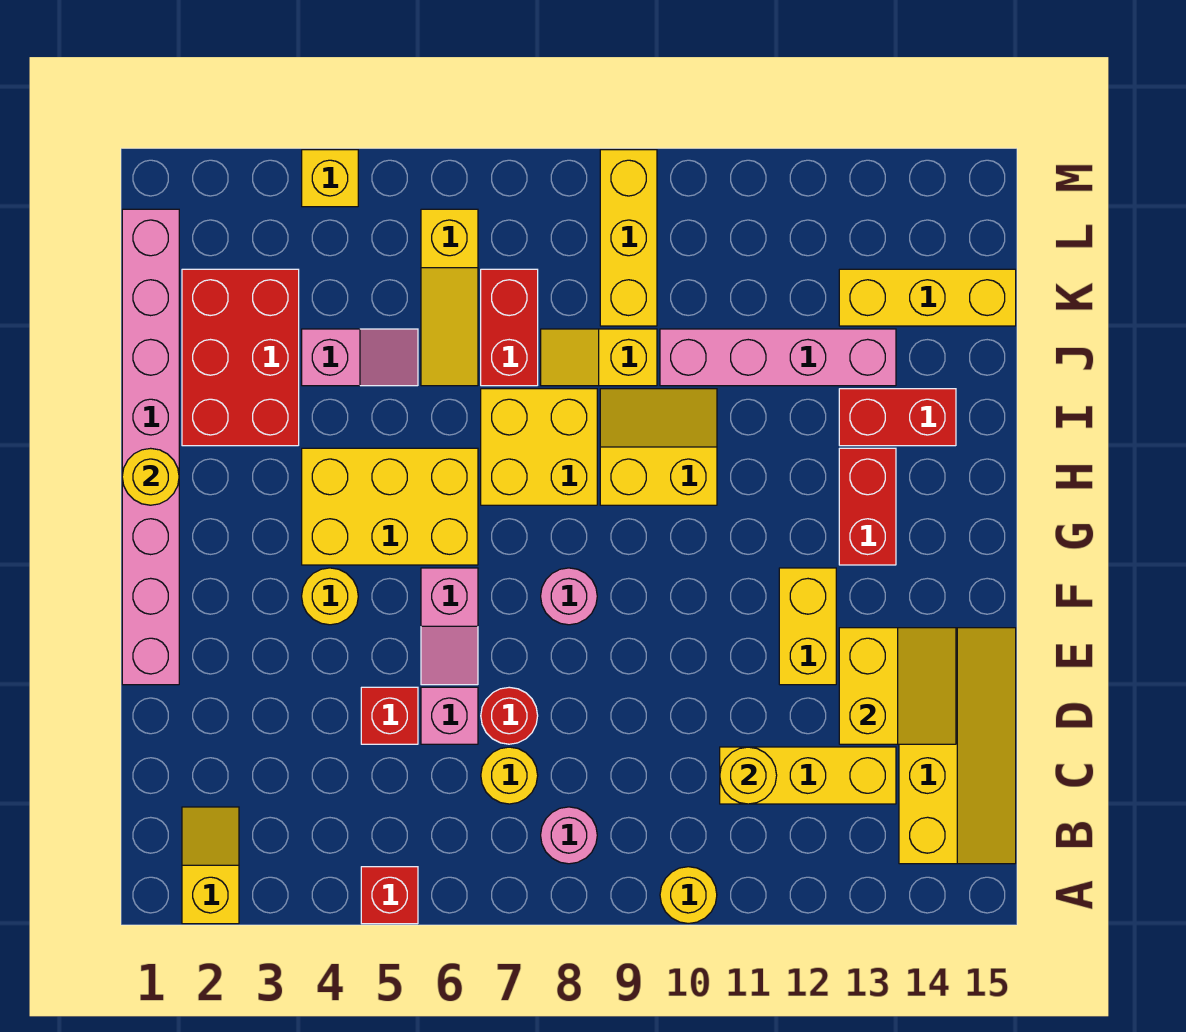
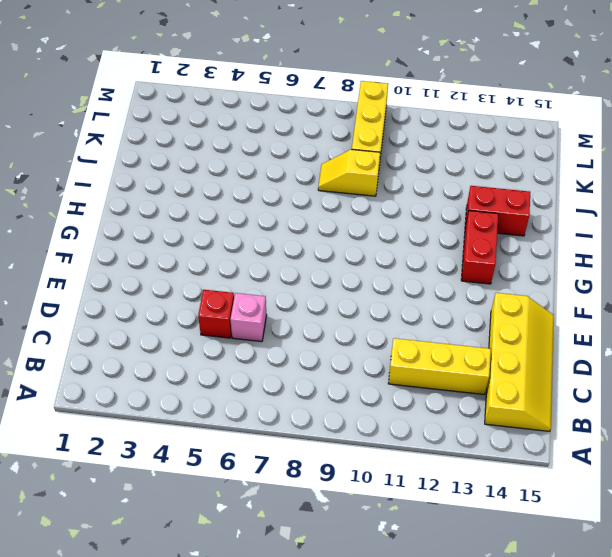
none -> yellow slope A2:B2 level 1 top A
none -> red brick A5 level 1
none -> yellow round brick A10 level 1
none -> pink round brick B8 level 1

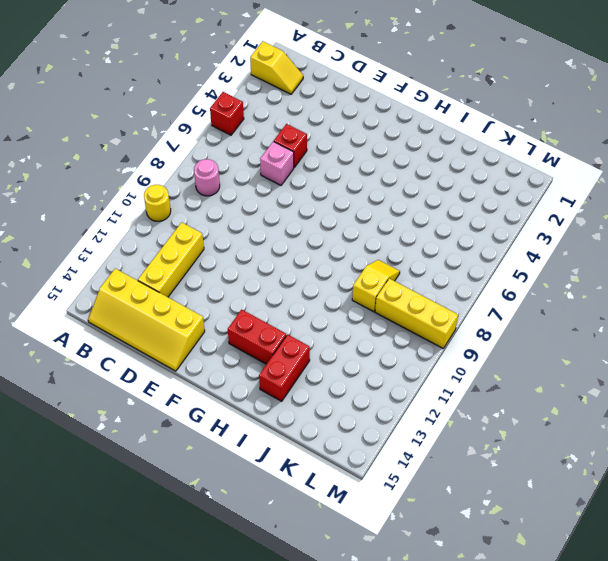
none -> yellow round brick C7 level 1
none -> red round brick D7 level 1
none -> pink brick E1:L1 level 1
none -> pink slope E6:F6 level 1 top F

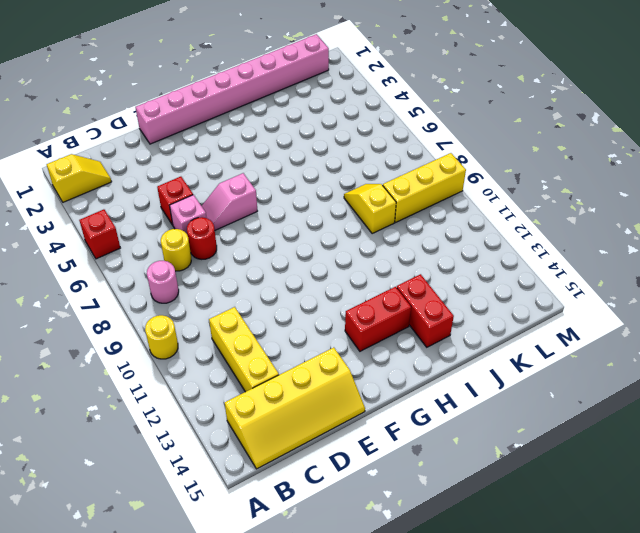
none -> yellow brick E12:F12 level 1
none -> yellow round brick F4 level 1
none -> pink round brick F8 level 1
none -> yellow brick G4:H6 level 1

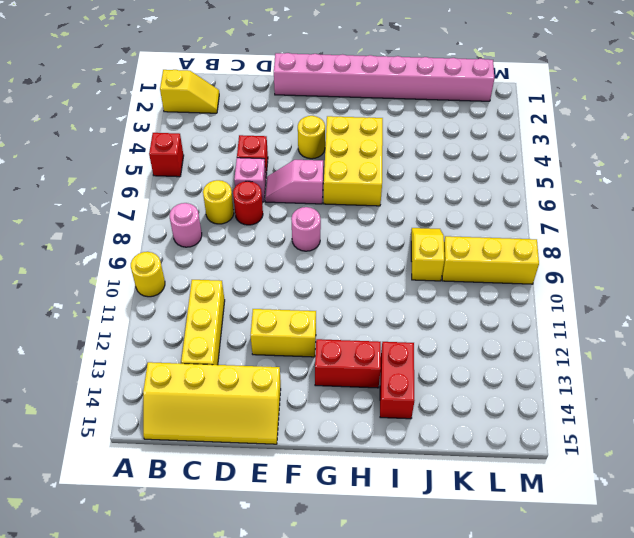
none -> yellow brick H7:I8 level 1
none -> yellow slope H9:I10 level 1 top H
none -> red brick I2:K3 level 1
none -> pink slope J4:J5 level 1 top 4

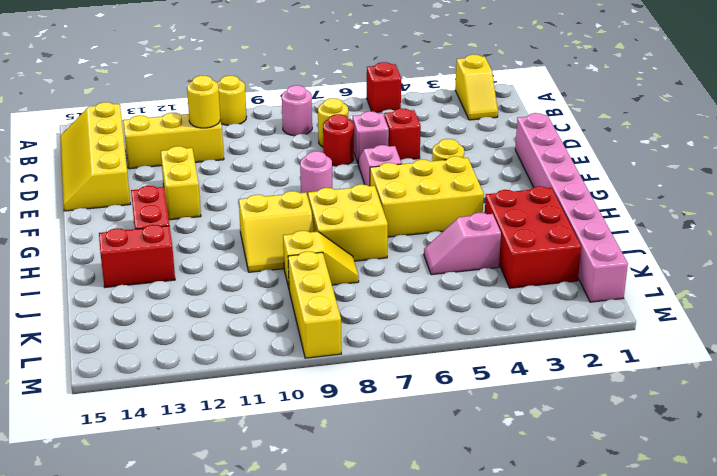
none -> yellow slope J6:L6 level 1 top L
none -> red brick J7:K7 level 1
none -> pink brick J10:J13 level 1
none -> yellow brick K13:K15 level 1

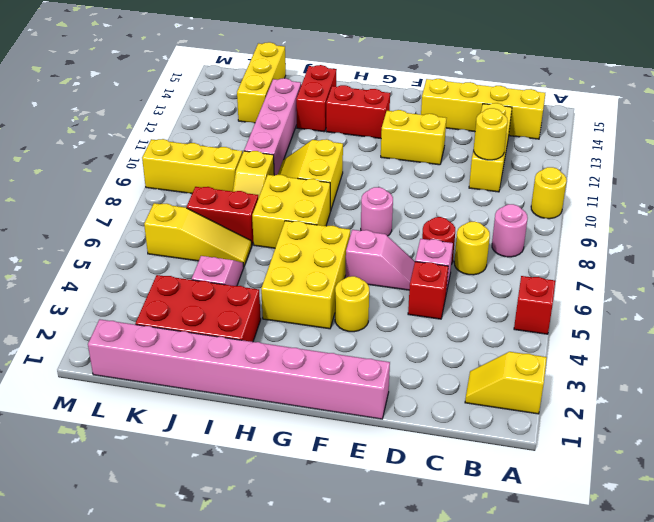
none -> yellow brick M4 level 1
none -> yellow slope D13:E14 level 2 top 13
none -> yellow round brick H1 level 2

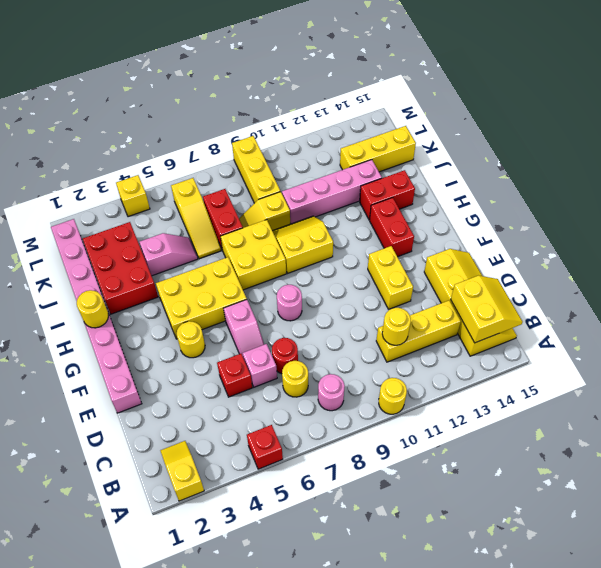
yellow slope B14:C15 level 2 top 14 -> yellow slope D13:E14 level 2 top 13

